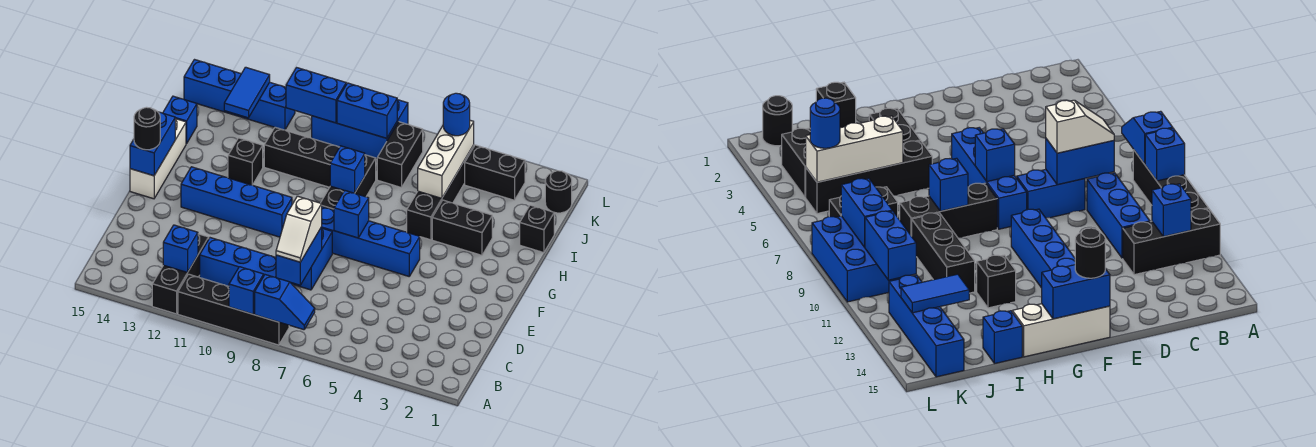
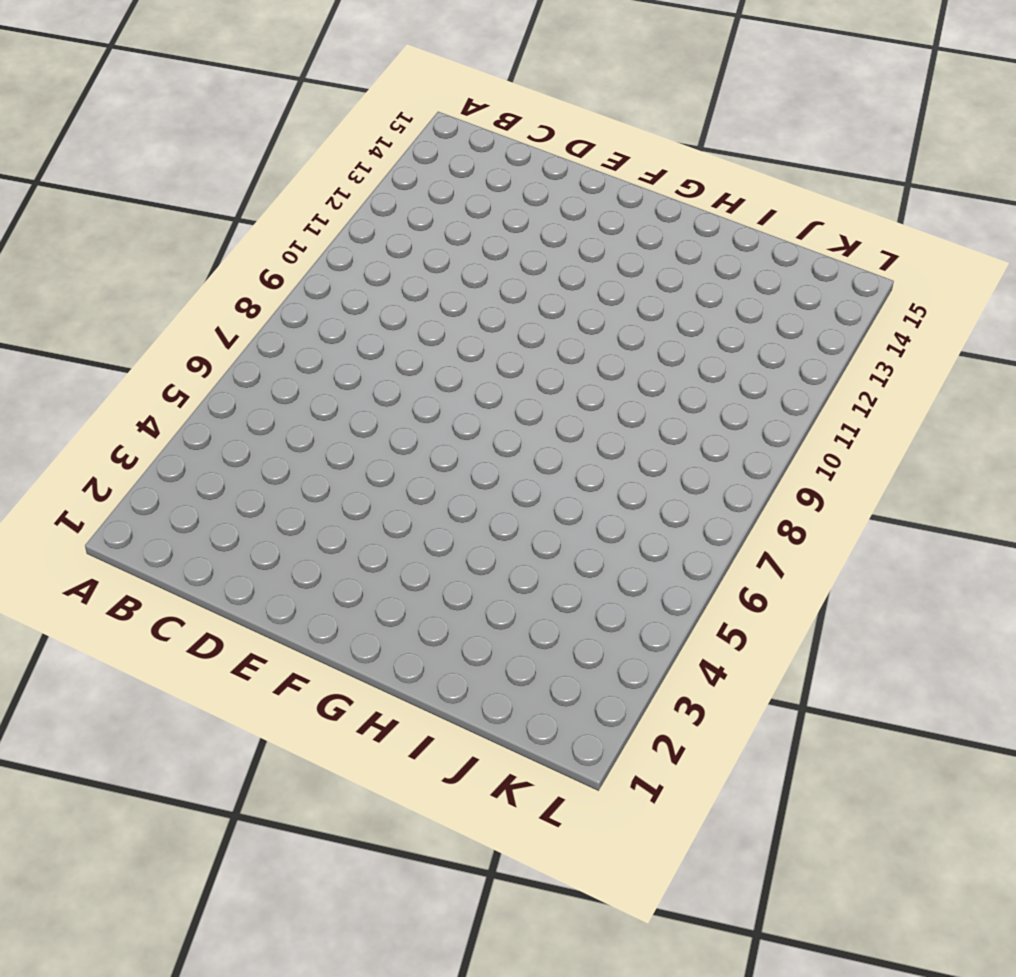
none -> black brick A8:A11 level 1
none -> black brick A12:C12 level 1
none -> blue brick C9:C11 level 1
none -> blue brick D8:E8 level 1

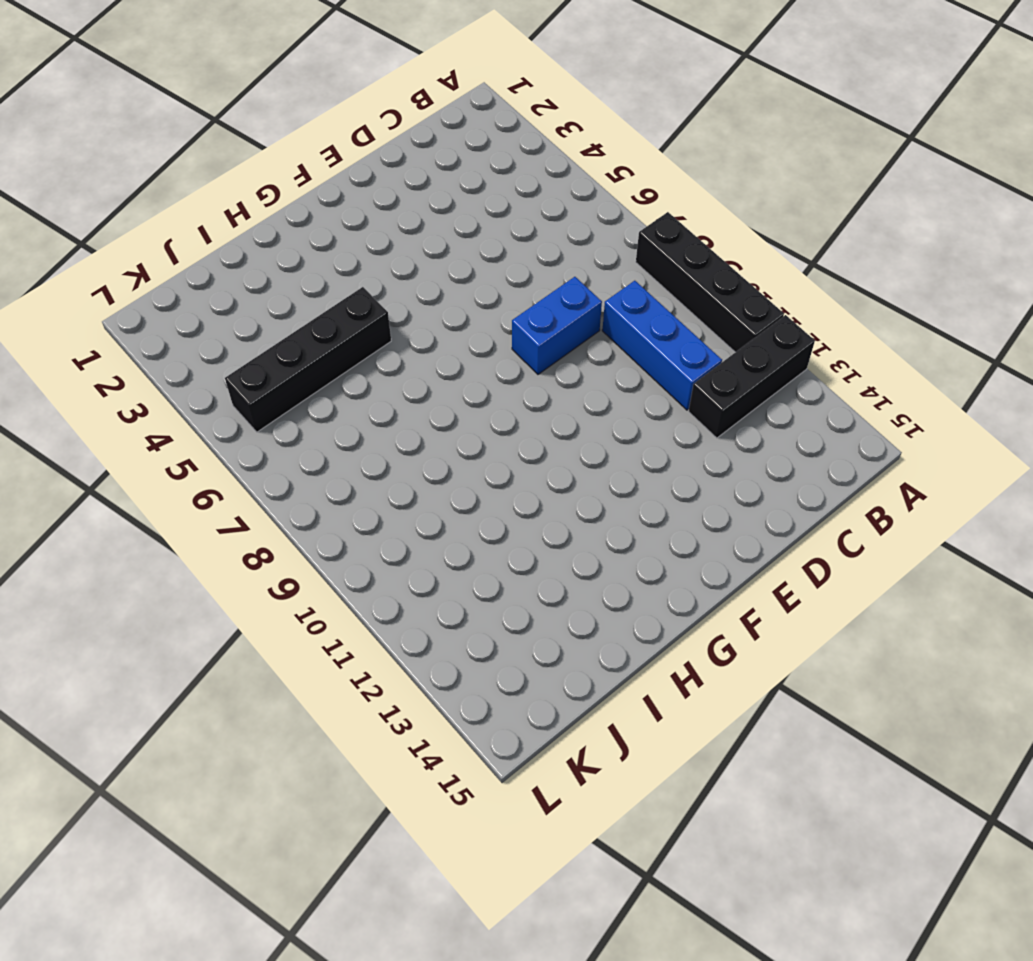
none -> blue brick F5:F8 level 1
none -> blue brick F10:F13 level 1
none -> white brick F15:H15 level 1
none -> black brick G8:I8 level 1

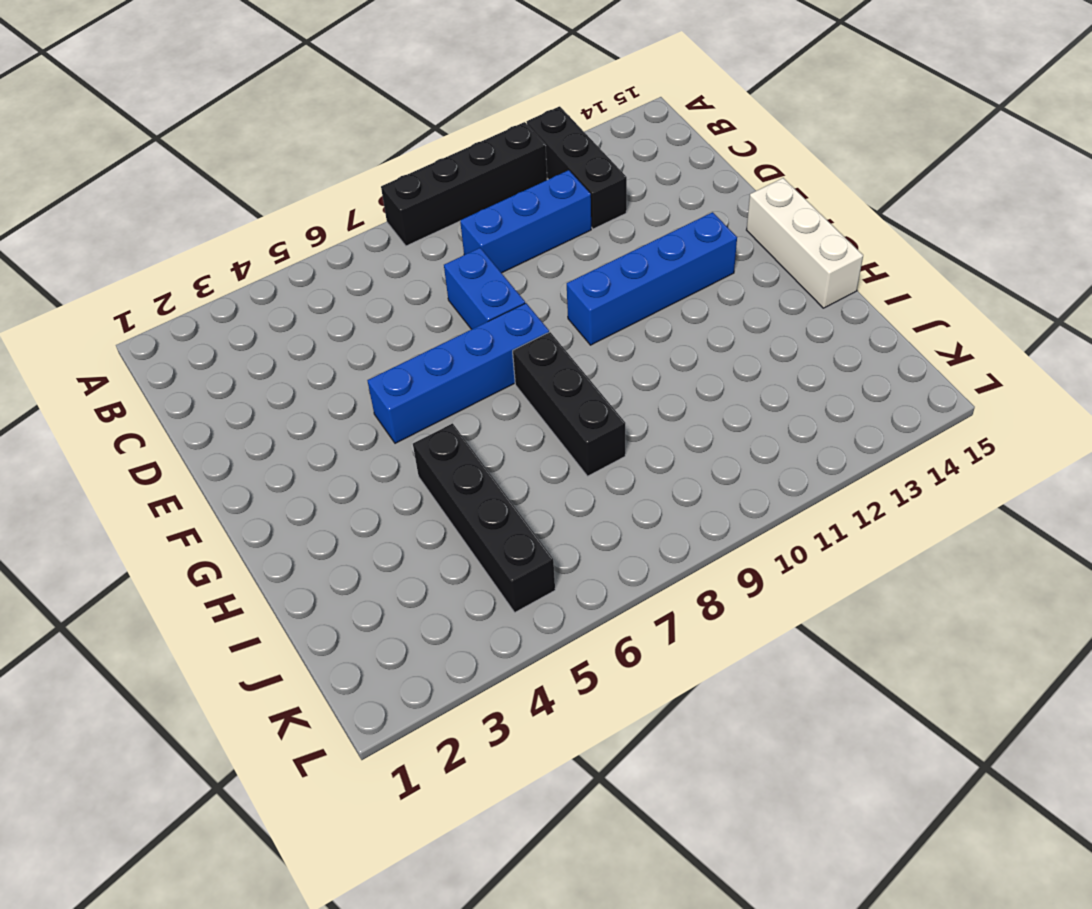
none -> black brick H3:H4 level 1
none -> black brick H12 level 1
none -> black brick I1 level 1
none -> black brick I9:I11 level 1

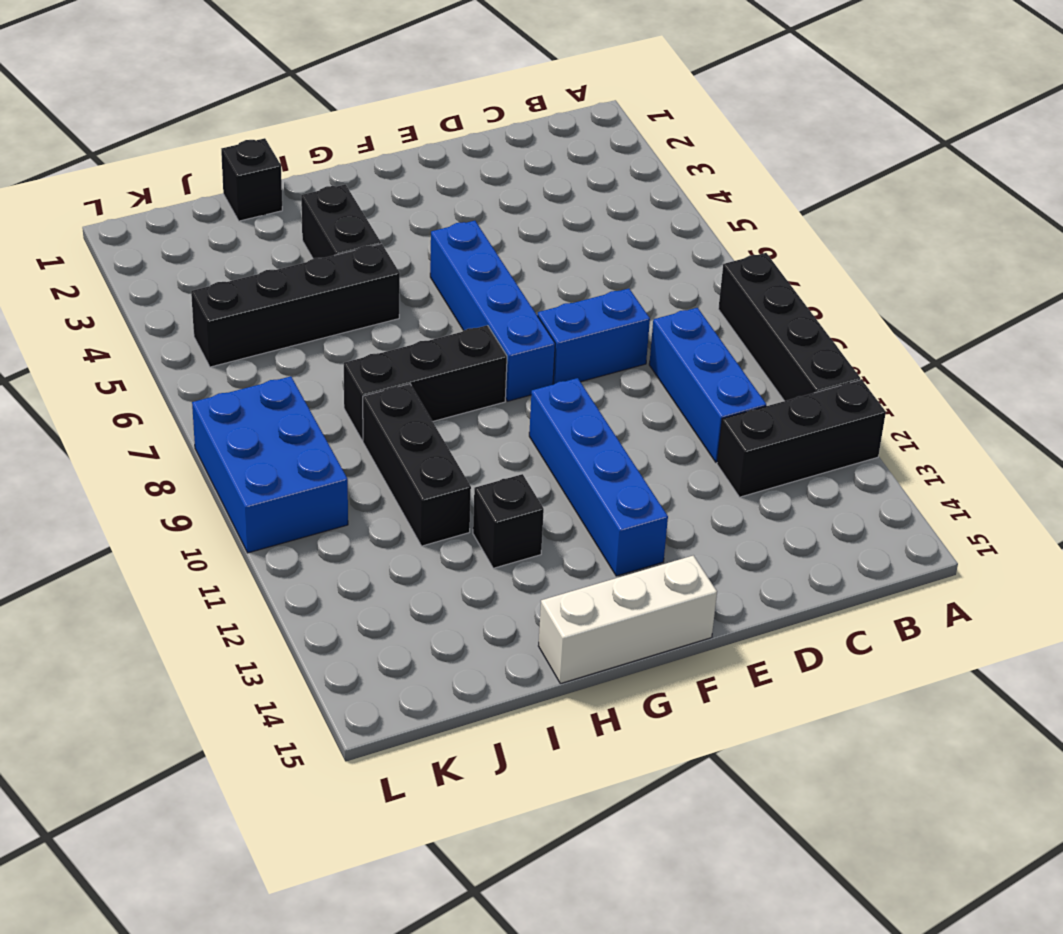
none -> blue brick I15 level 1
none -> black brick J7:K7 level 1
none -> black round brick K1 level 1
none -> black brick K3:K4 level 1

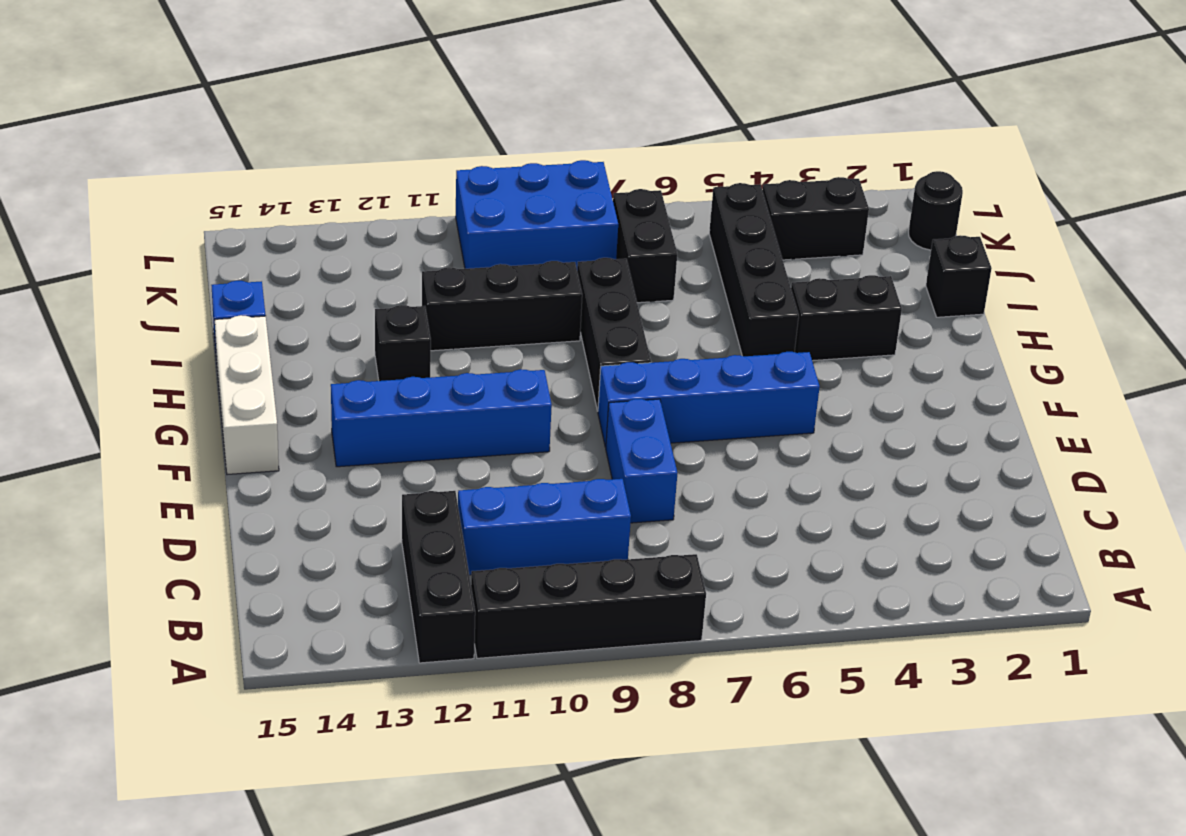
none -> blue brick K12:K15 level 1
none -> blue slope A7:A8 level 2 top 8
none -> blue brick A9 level 2
none -> blue brick B12 level 2

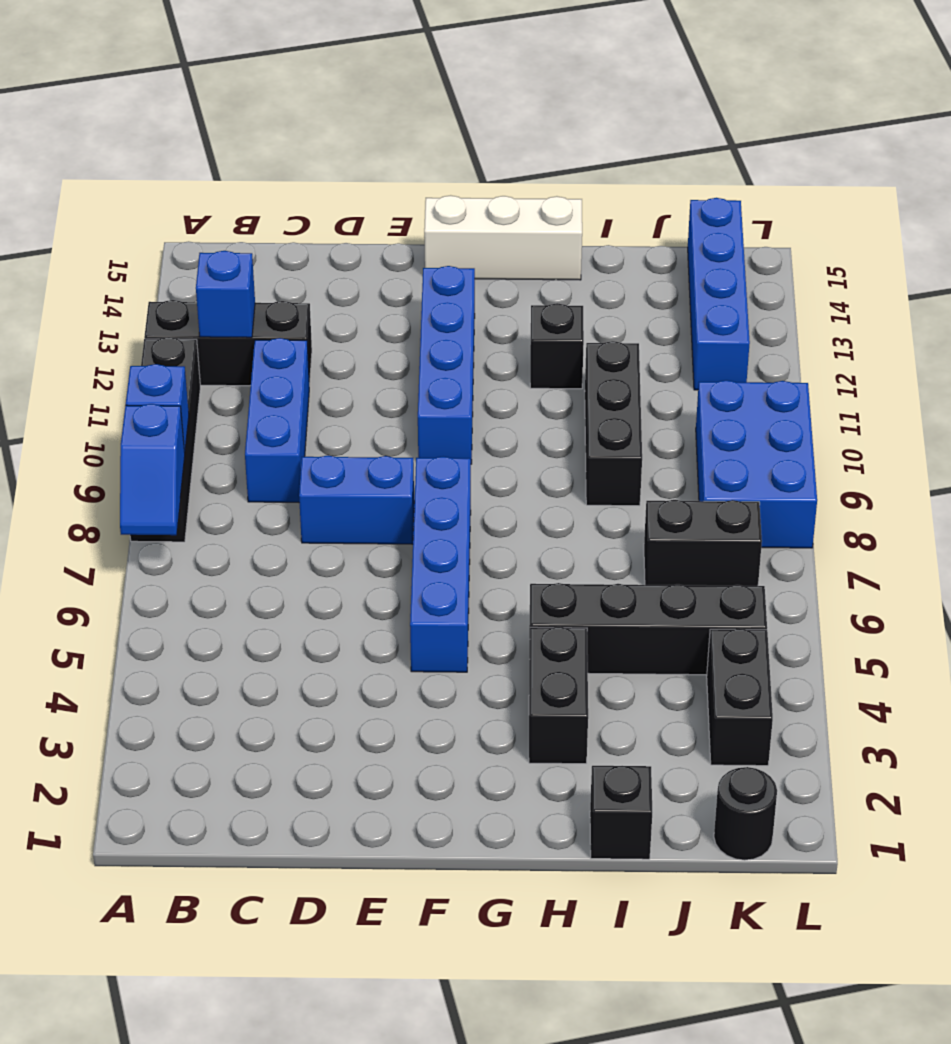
none -> black brick G8:I8 level 1
none -> blue brick I15 level 1
none -> blue brick C8:D8 level 2
none -> blue brick F7 level 2

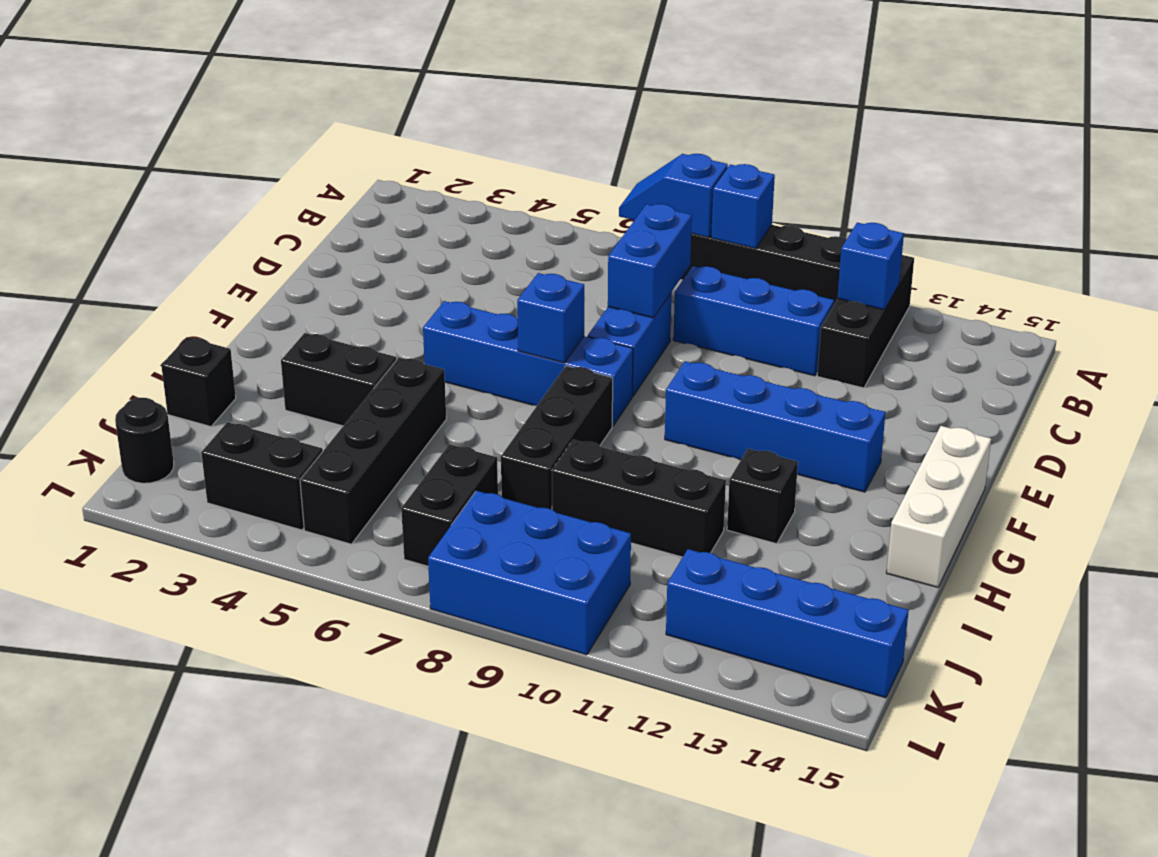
none -> blue brick I15 level 1
none -> blue brick F15:G15 level 2
none -> blue brick H8 level 2
none -> white brick I5:K5 level 2

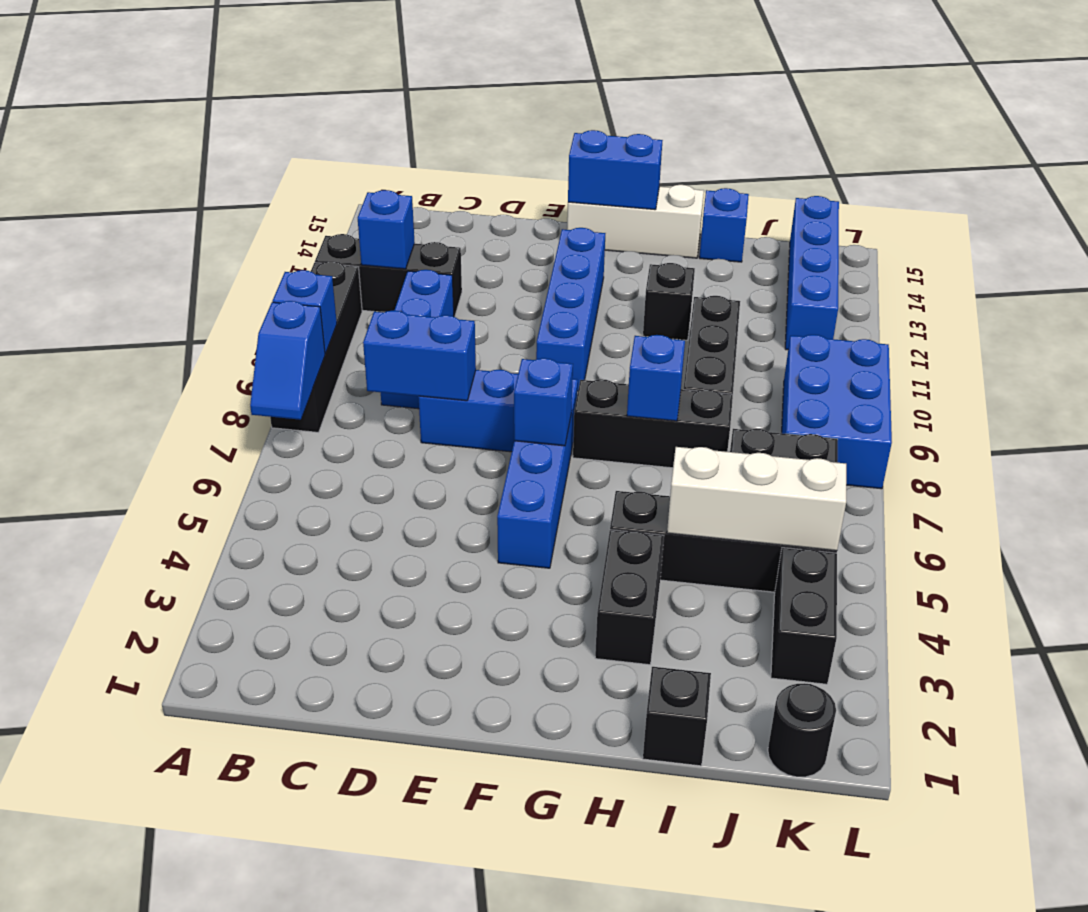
none -> blue tile J13:K13 level 2
none -> blue brick K8:K9 level 2
none -> blue brick K10:K11 level 2
none -> white slope C8:D8 level 3 top D

